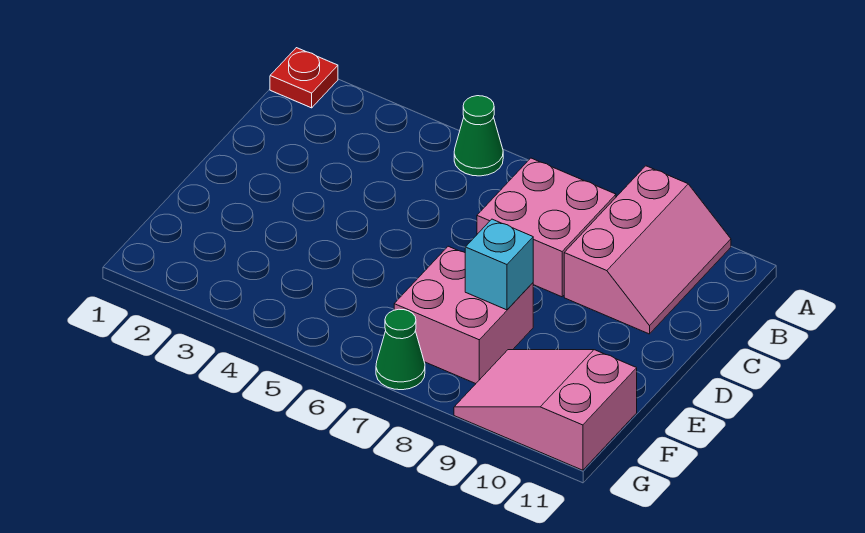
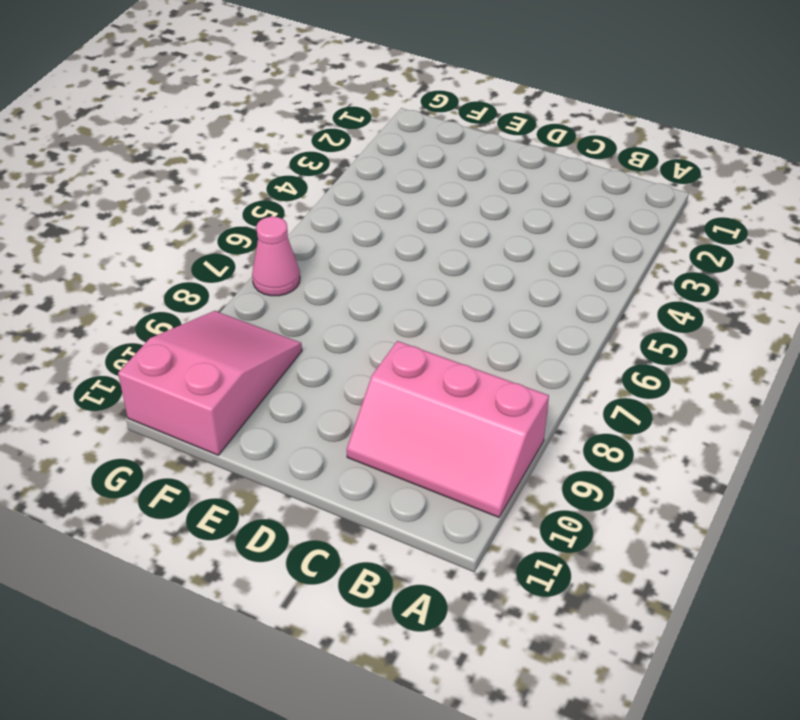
pink cone G7 level 1 -> green cone G7 level 1
none -> red plate A1 level 1
none -> green cone A5 level 1

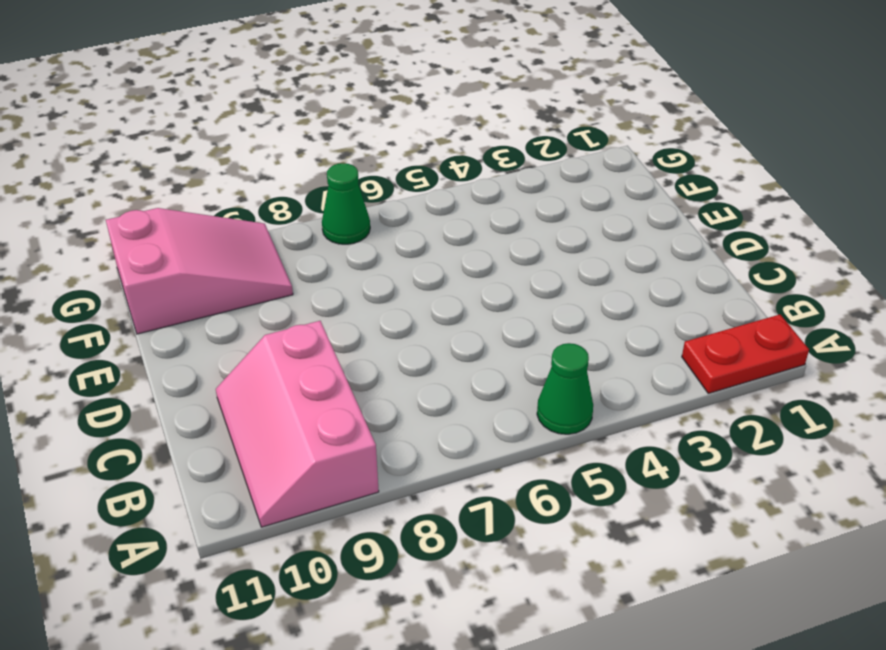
red plate A1:A2 level 1 -> red plate A1 level 1
none -> pink brick B7:C8 level 1
none -> pink brick E7:F8 level 1

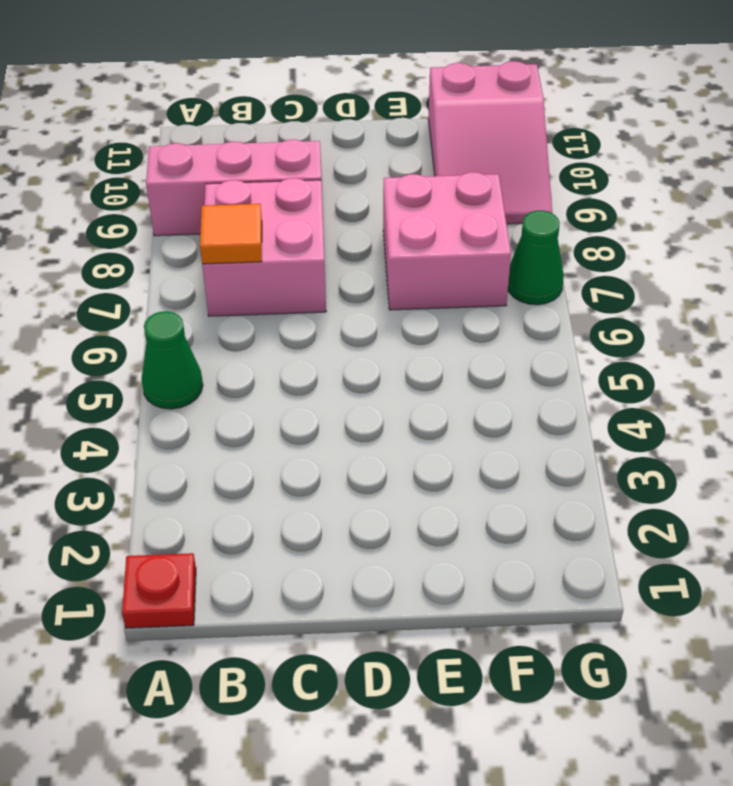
orange tile B7 level 2 -> none
none -> cyan brick E8 level 2

